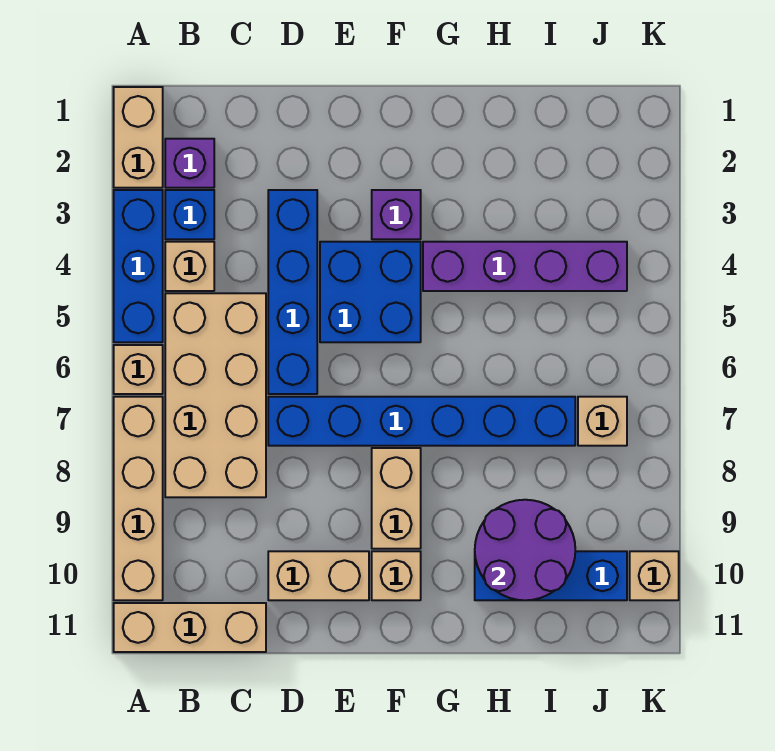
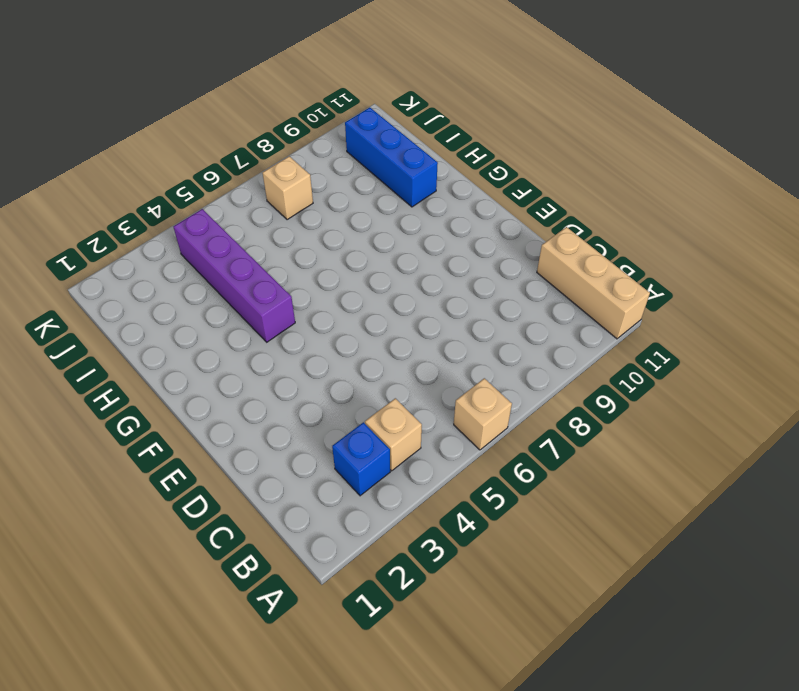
none -> tan brick A1:A2 level 1
none -> blue brick A3:A5 level 1
none -> tan brick A7:A10 level 1

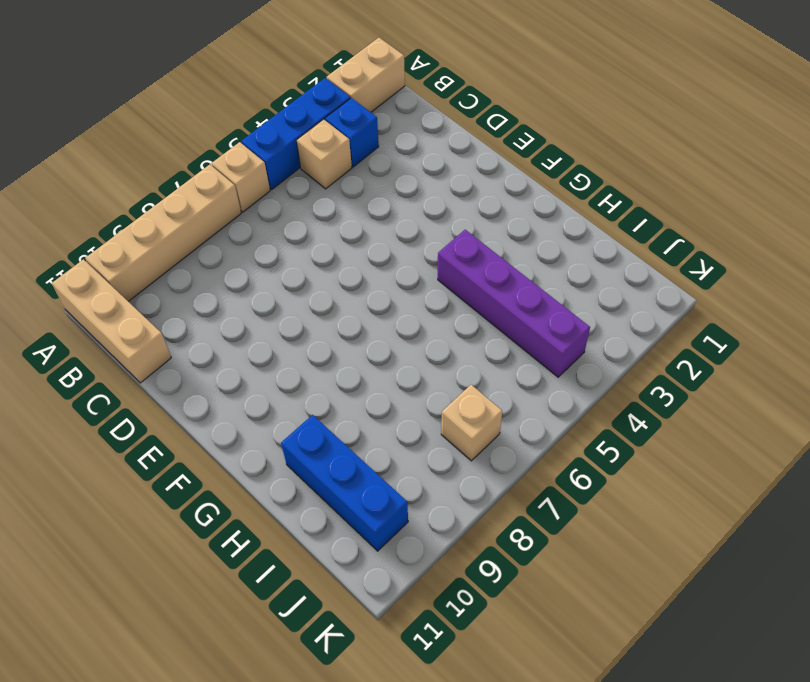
none -> purple brick B2 level 1
none -> tan brick B5:C8 level 1
none -> blue brick D3:D6 level 1

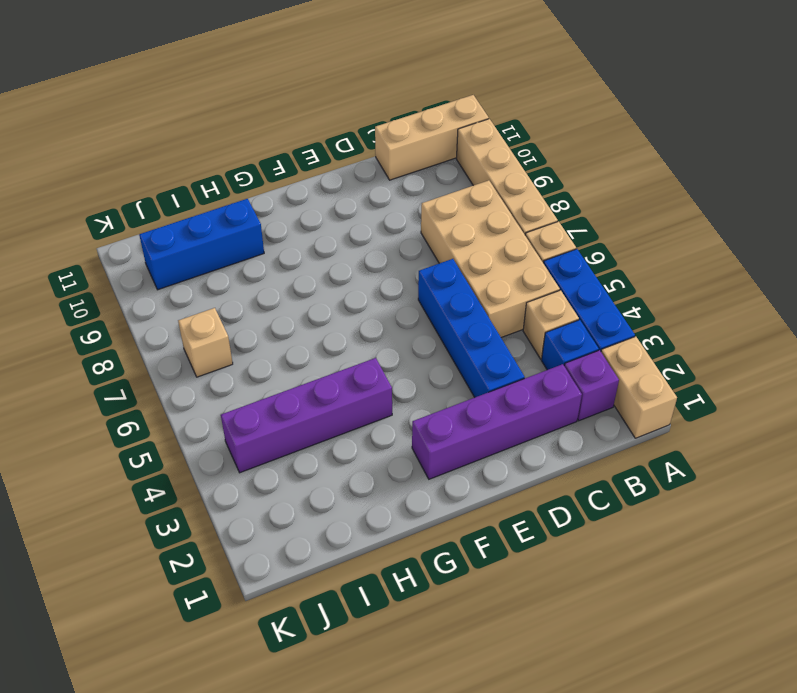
purple brick C2:F2 level 1 -> none
none -> blue brick D7:I7 level 1
none -> tan brick D10:E10 level 1
none -> blue brick E4:F5 level 1

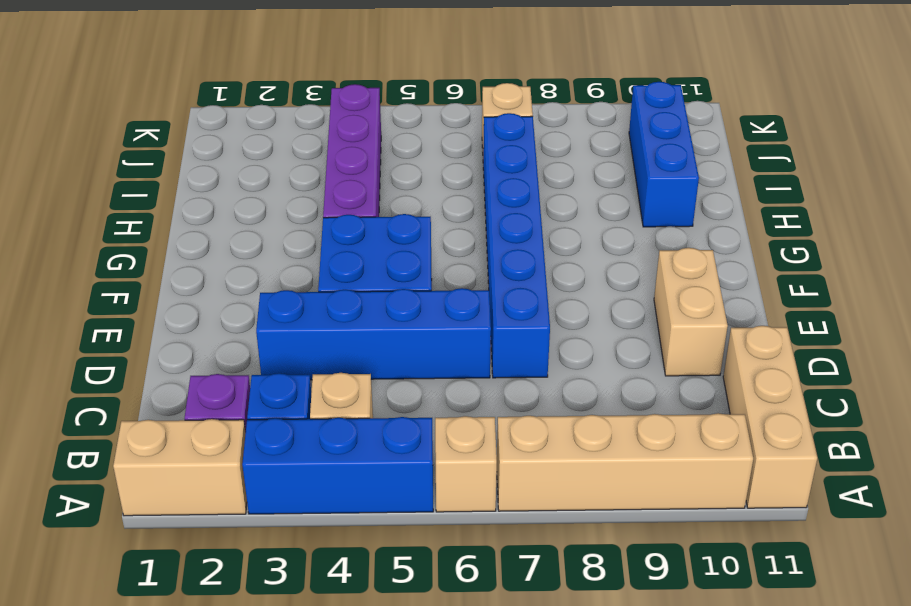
none -> tan brick B5:C8 level 1
none -> purple brick F3 level 1
none -> tan brick F8:F9 level 1

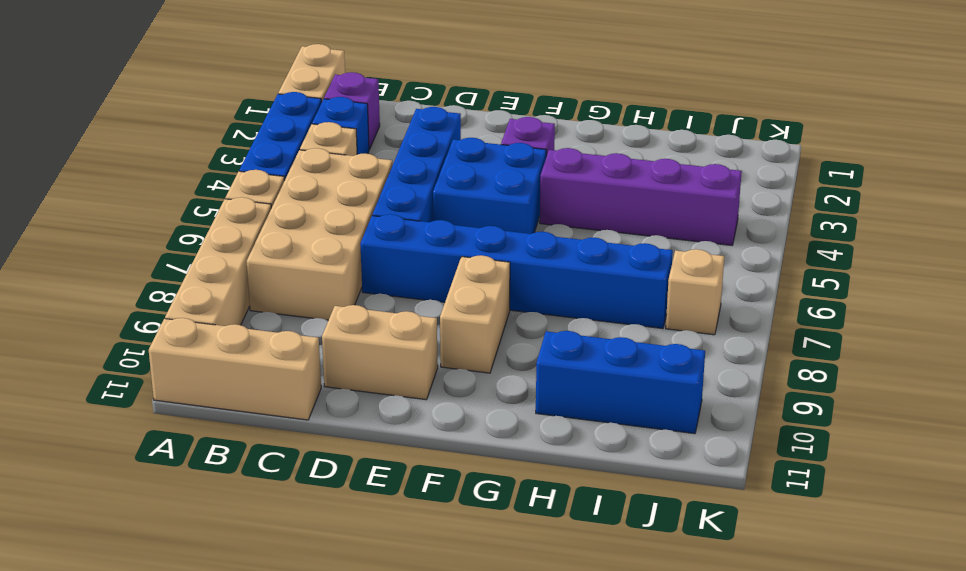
none -> tan brick F10 level 1
none -> tan brick K10 level 1
none -> purple round brick H9:I10 level 2

